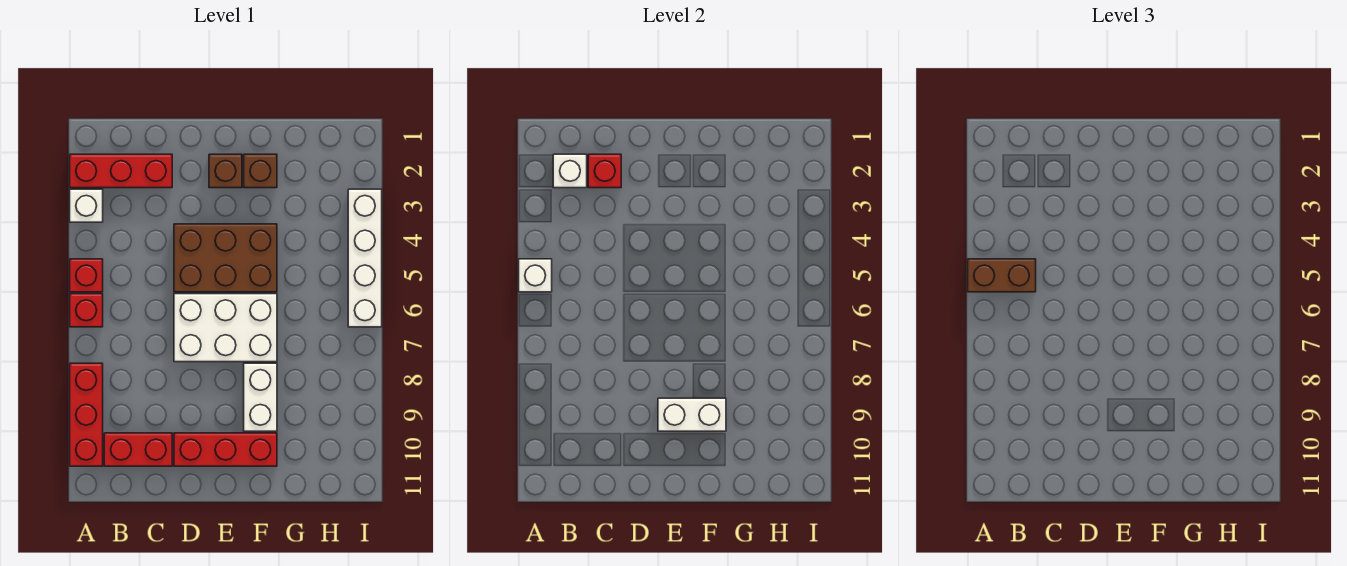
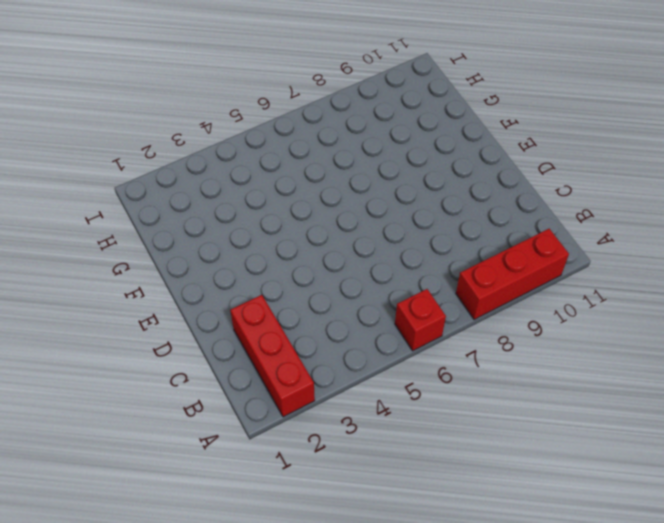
none -> white brick A3 level 1
none -> red brick A5 level 1
none -> red brick B10:C10 level 1

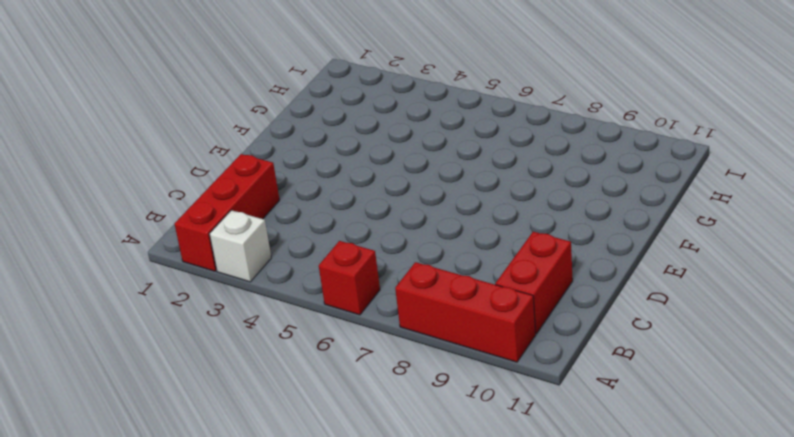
none -> red brick A5 level 1
none -> brown brick D4:F5 level 1
none -> white brick D6:F7 level 1

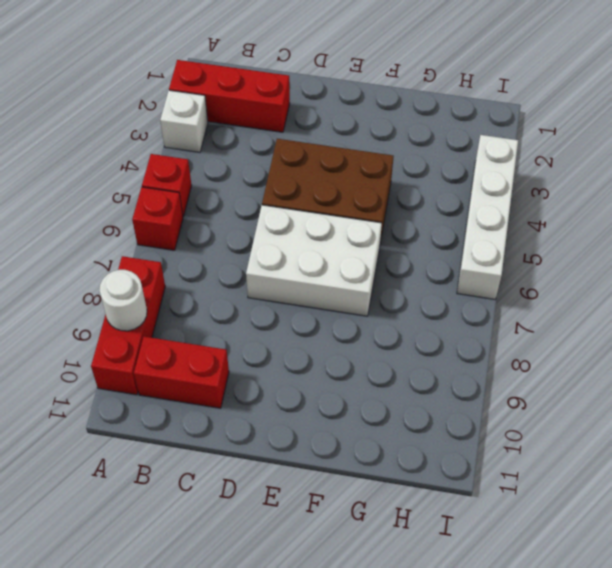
white round brick A9 level 2 -> none
none -> red brick D10:F10 level 1
none -> brown brick E2 level 1
none -> brown brick F2 level 1

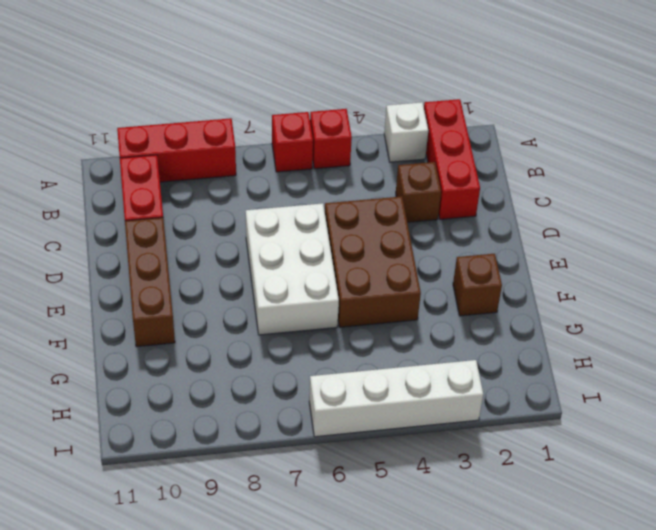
brown brick C3 level 1 -> brown brick E2 level 1
brown brick D10:F10 level 1 -> red brick D10:F10 level 1
none -> white brick F8:F9 level 1
none -> white brick A5 level 2
none -> white brick B2 level 2

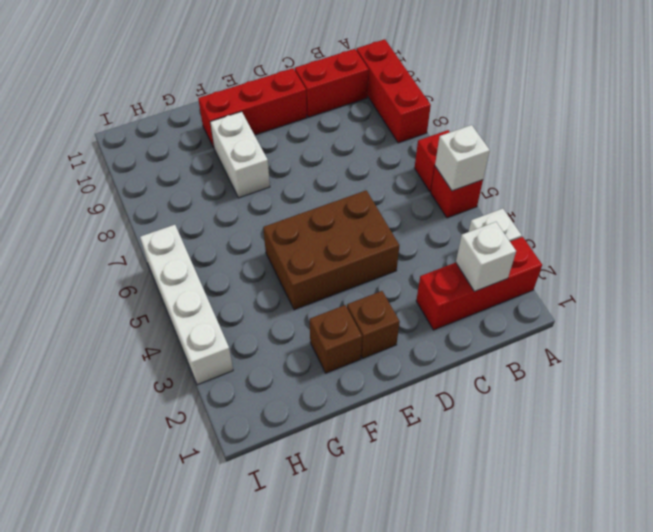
none -> white brick D6:F7 level 1
none -> red brick C2 level 2
none -> white brick E9:F9 level 2

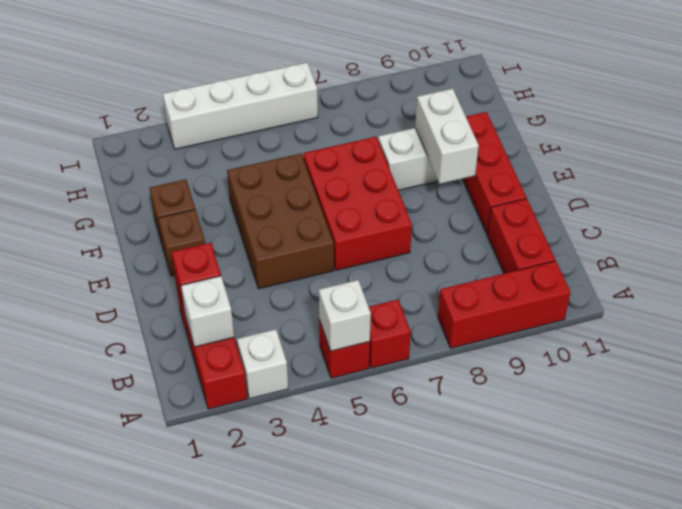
red brick D6:F7 level 1 -> white brick D6:F7 level 1
none -> brown brick A5:B5 level 3

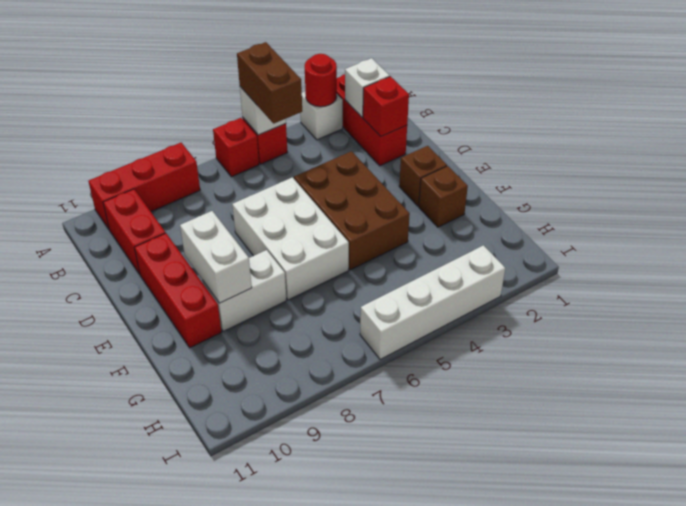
red round brick A3 level 2 -> none

